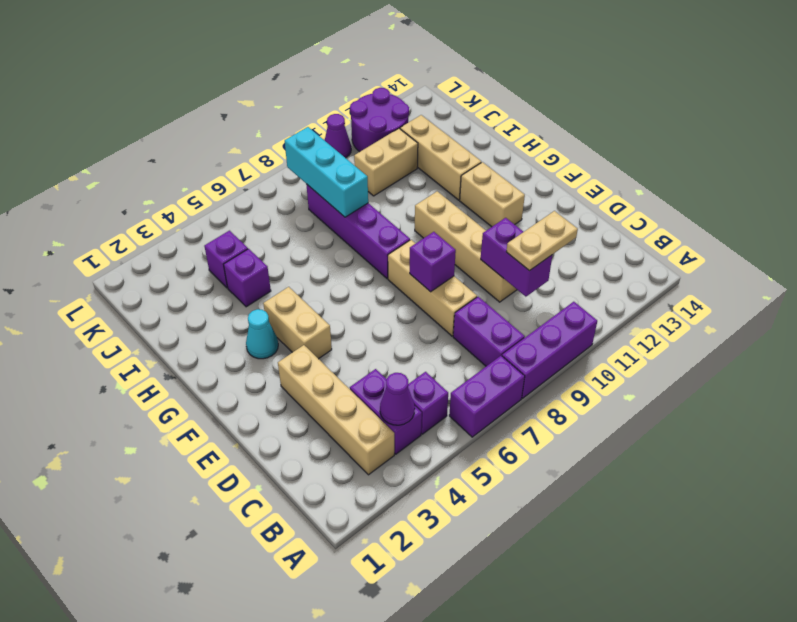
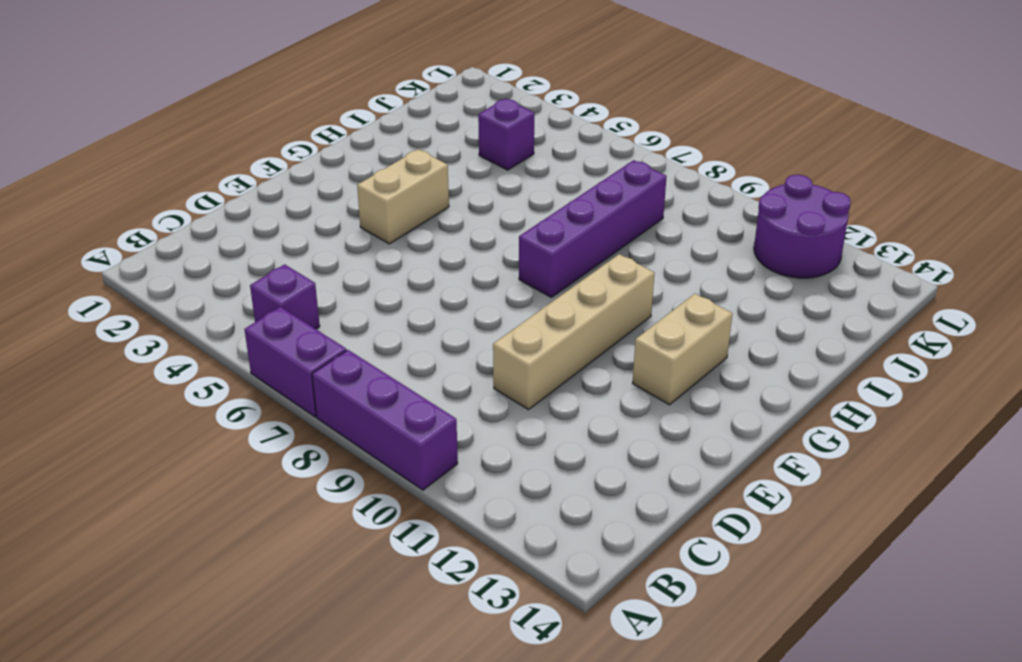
none -> tan brick B3:E3 level 1
none -> purple brick B4:C4 level 1
none -> purple brick B8:C8 level 1

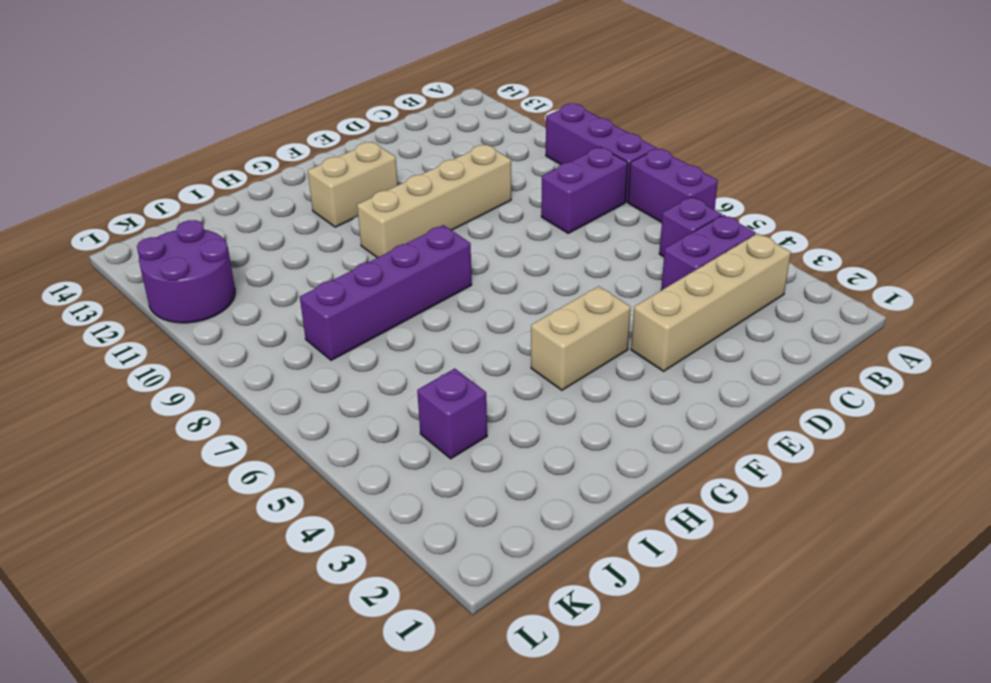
none -> tan brick D8:F8 level 1
none -> cyan cone G3 level 1
none -> tan brick H12:J12 level 1

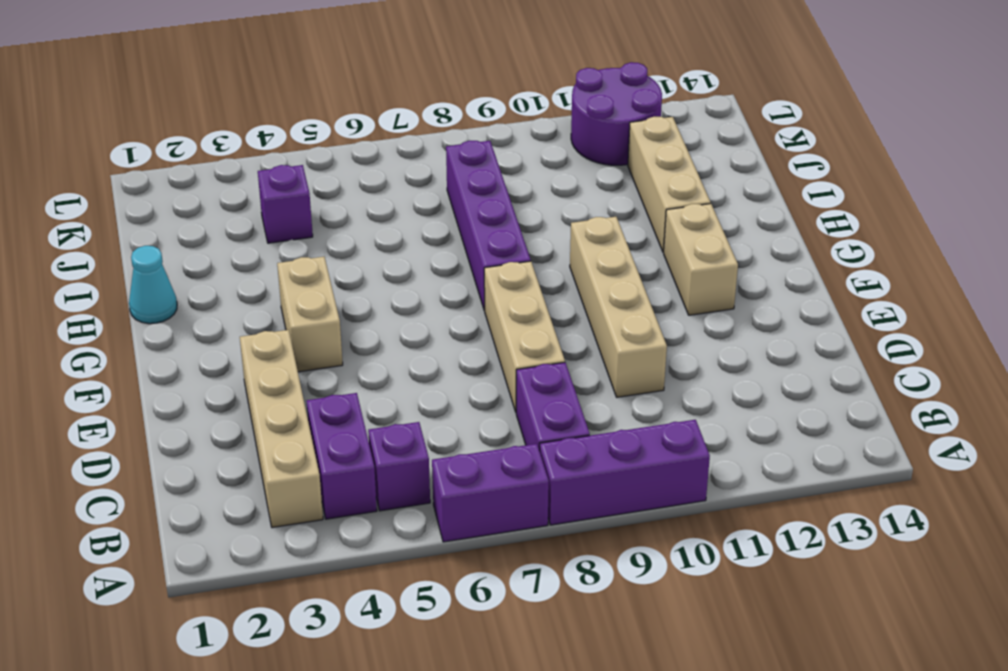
cyan cone H1 level 1 -> cyan cone G3 level 1
none -> purple brick I4 level 1
none -> tan brick J10:J11 level 1
none -> purple cone L10 level 1

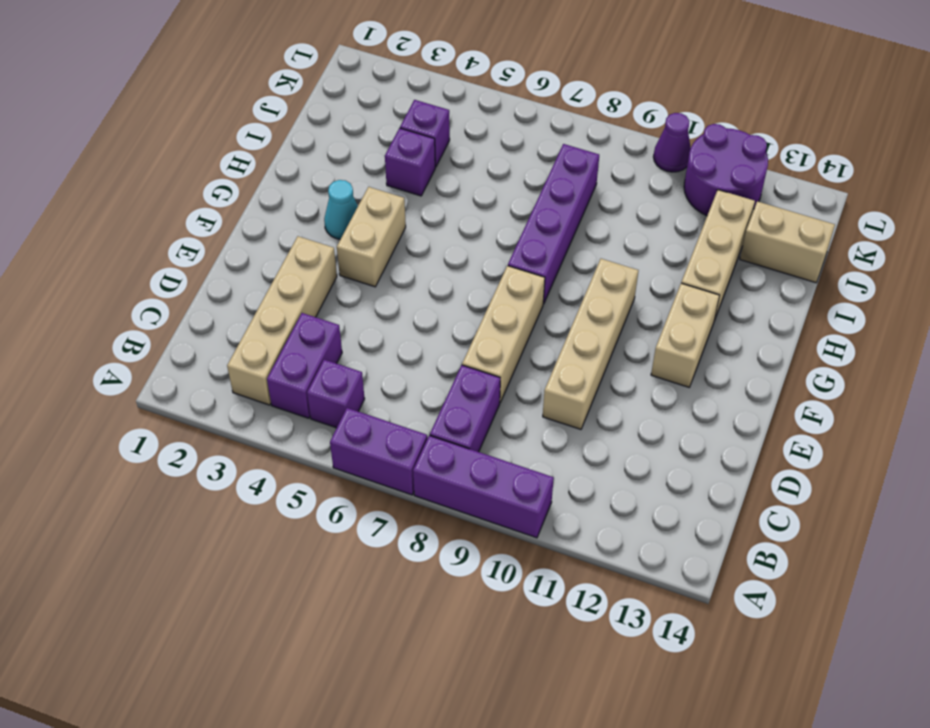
tan brick J13:J14 level 1 -> tan brick J10:J11 level 1
none -> purple cone B4 level 2
none -> purple brick C10:D10 level 2
none -> purple brick E8 level 2

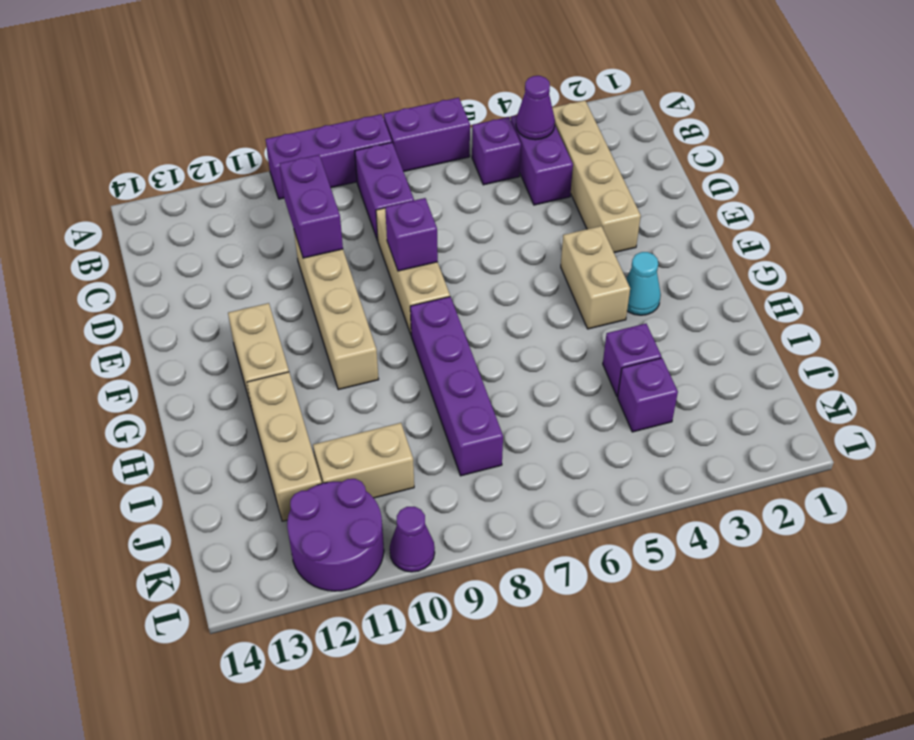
none -> cyan brick I8:K8 level 2
none -> tan plate C10:C11 level 3

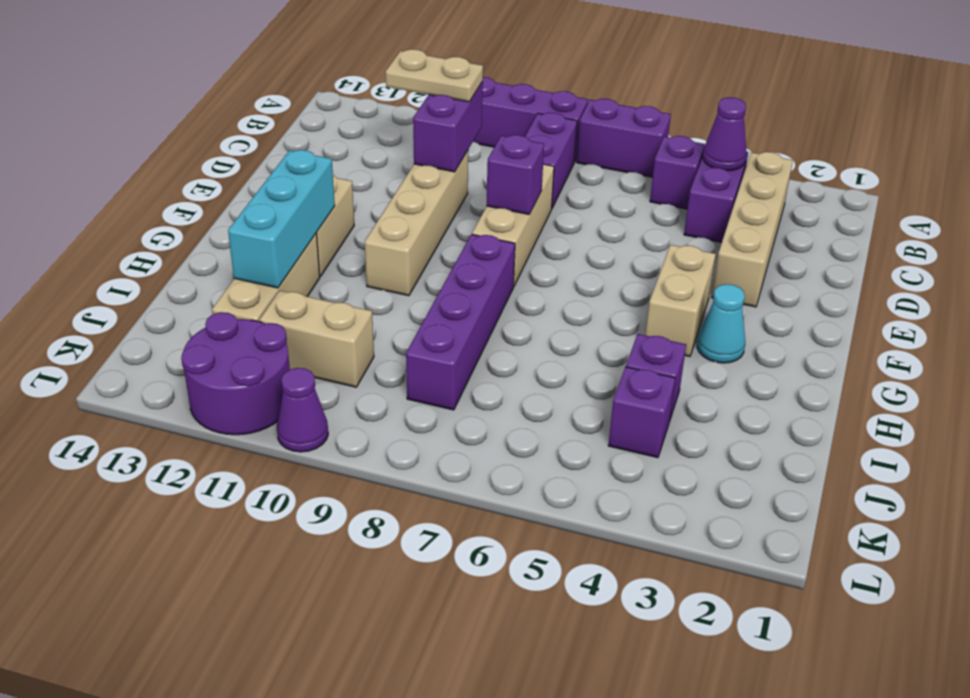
cyan brick G12:I12 level 2 -> cyan brick I8:K8 level 2

